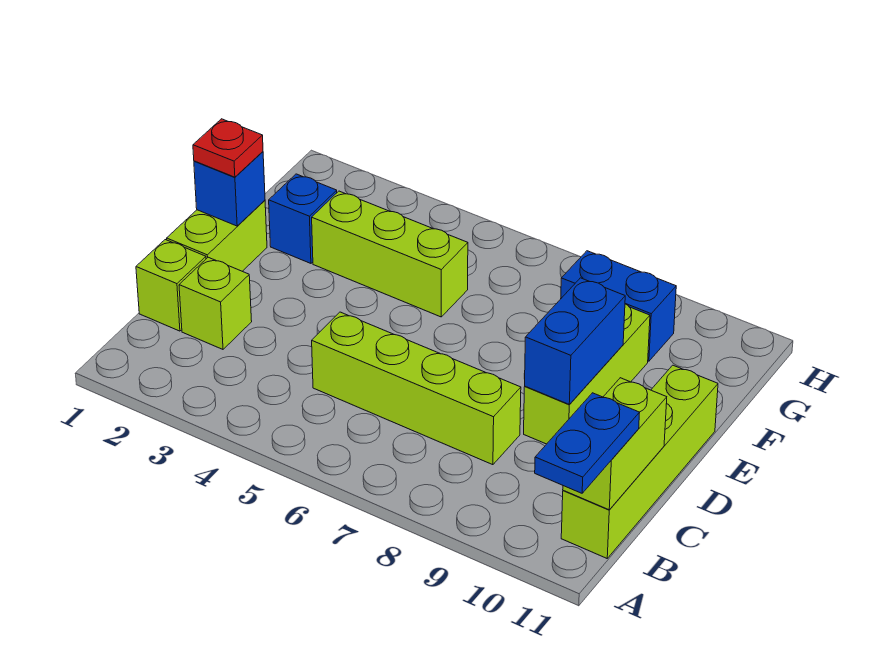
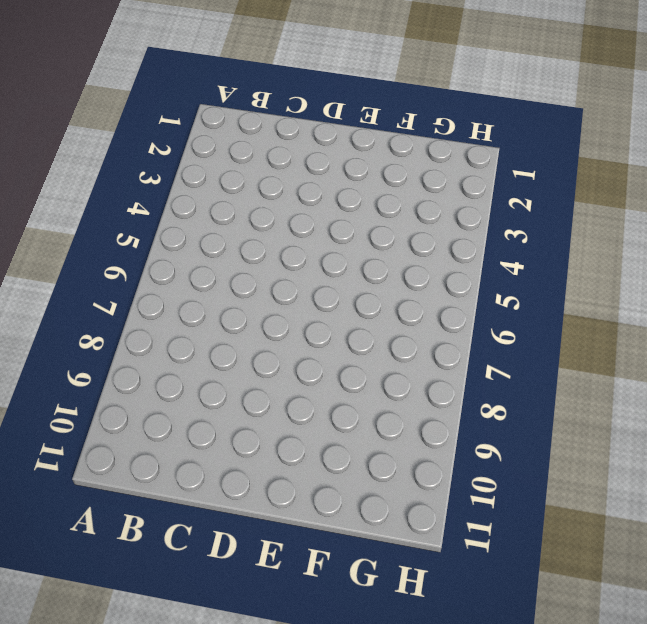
none -> lime brick B11:E11 level 1
none -> lime brick C1 level 1
none -> lime brick C2 level 1

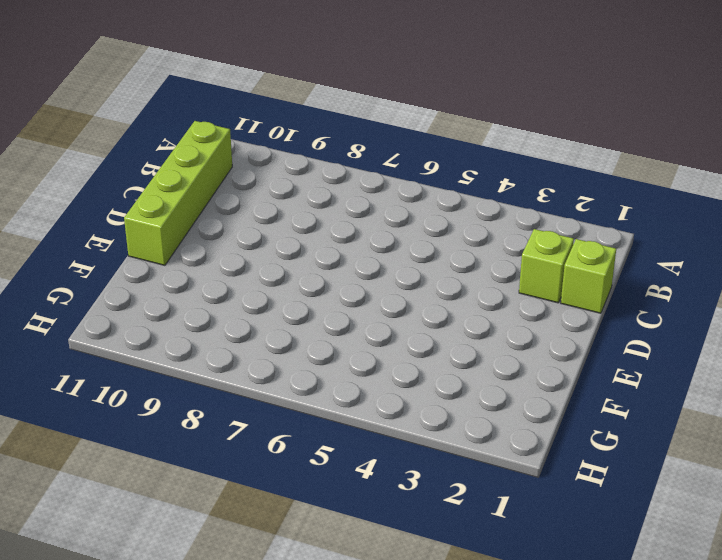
none -> lime brick C5:C8 level 1
none -> lime brick D1:E1 level 1
none -> lime brick D9:F9 level 1

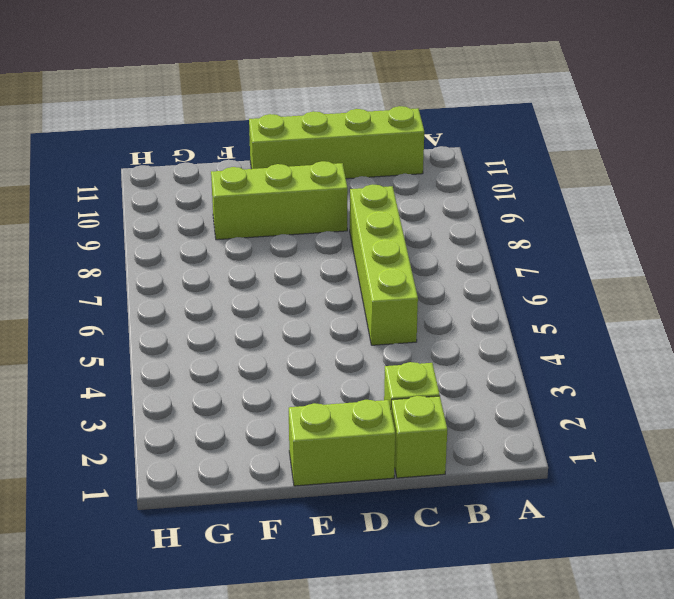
none -> blue brick F2 level 1
none -> lime brick F3:F5 level 1
none -> blue brick G8:G9 level 1

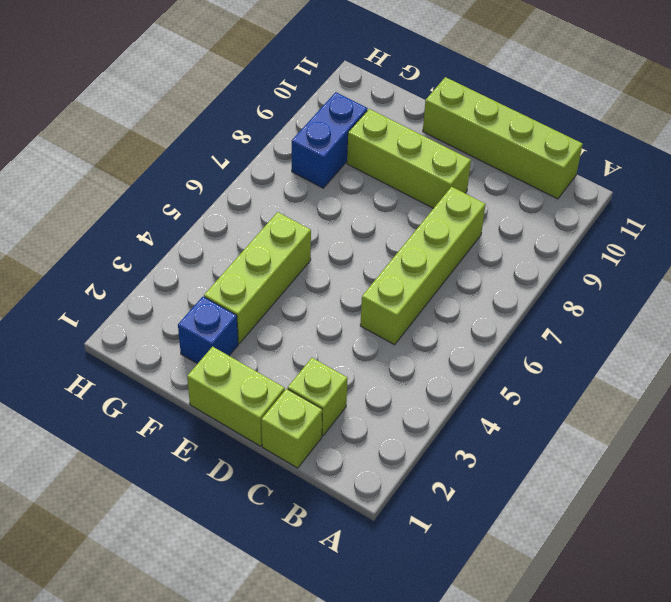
none -> lime brick B11:C11 level 2
none -> blue brick D9:E9 level 2
none -> blue brick E1 level 2

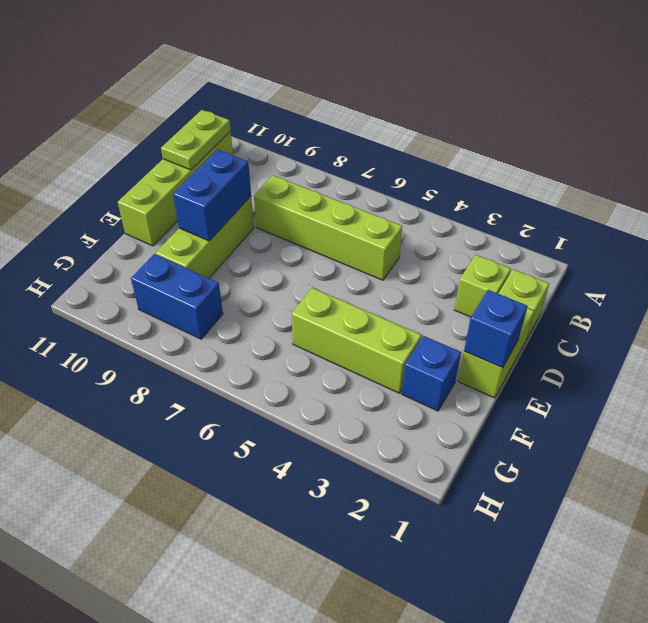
lime plate B11:C11 level 2 -> lime brick B11:C11 level 2
none -> blue plate A11:B11 level 3
none -> red plate E1 level 3

